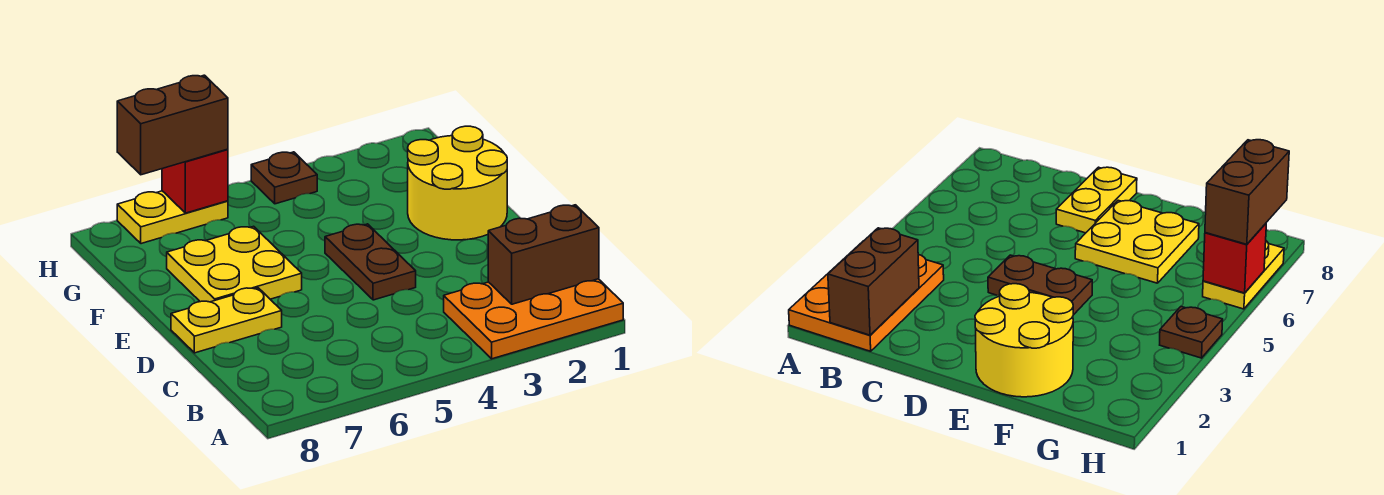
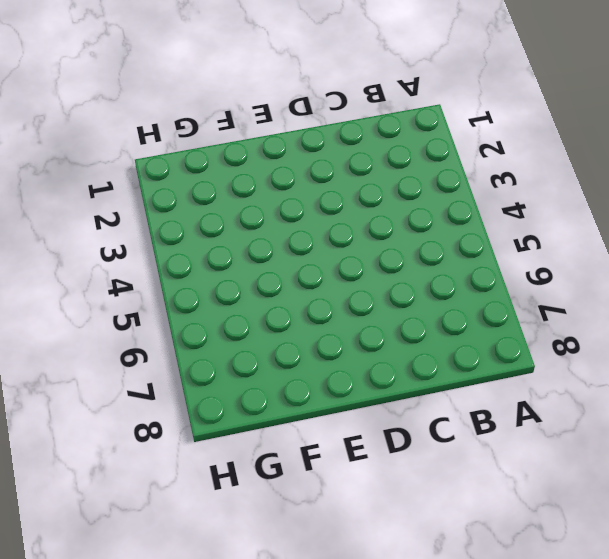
none -> orange plate A1:B3 level 1
none -> brown plate D4:E4 level 1

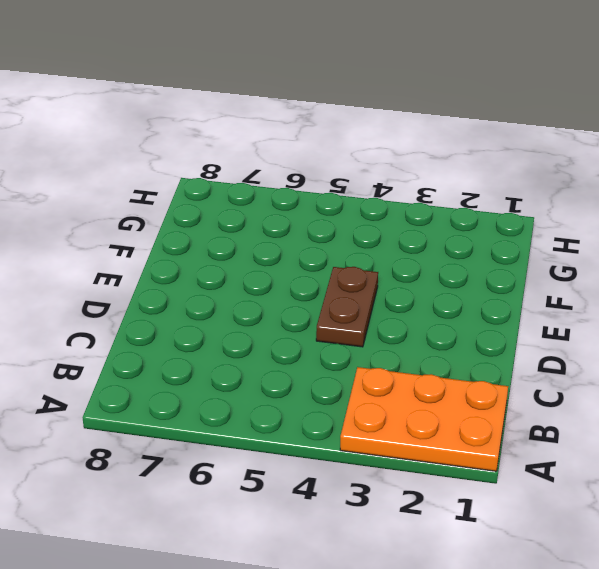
none -> yellow plate D7:D8 level 1
none -> yellow round brick E1:F2 level 1

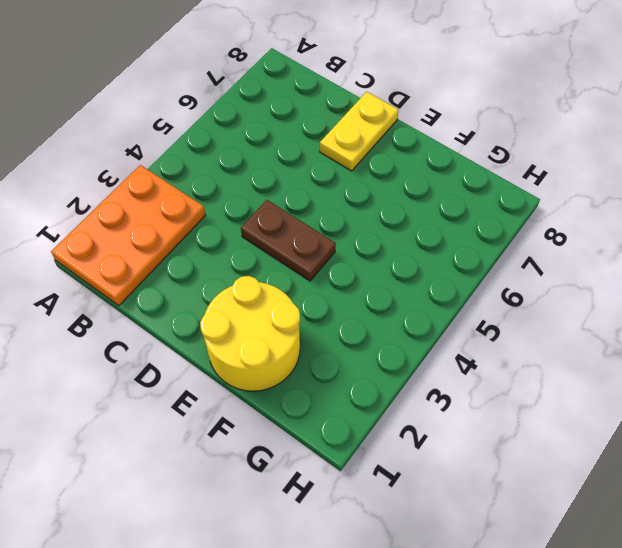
none -> yellow plate E6:F7 level 1
none -> brown plate H4 level 1

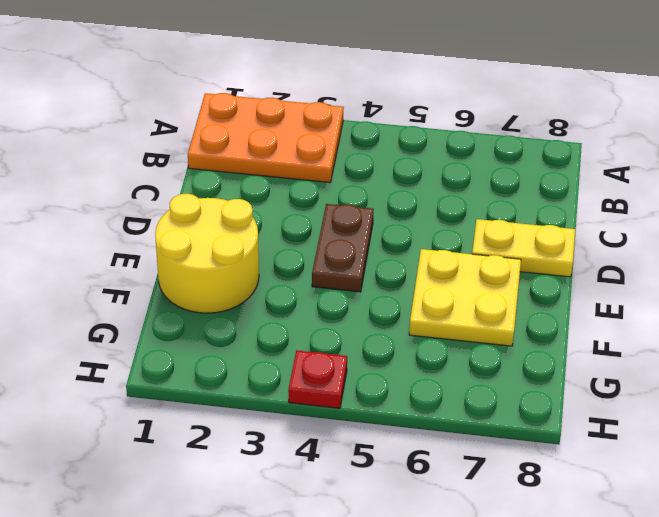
red plate H4 level 1 -> brown plate H4 level 1
none -> yellow plate H6:H7 level 1
none -> brown brick B1:B2 level 2

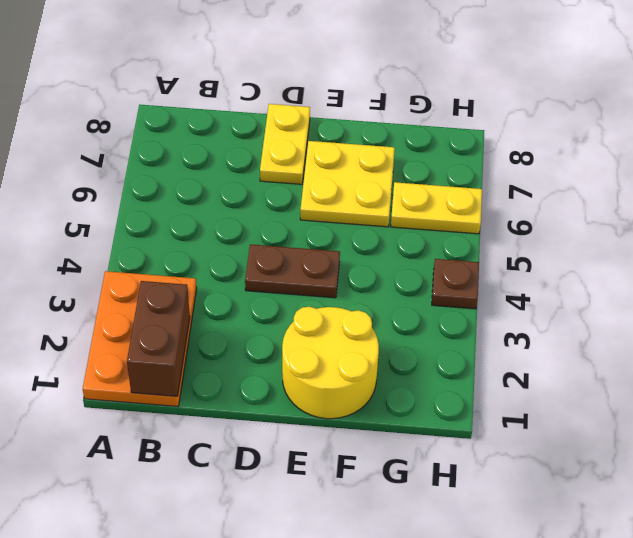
yellow plate G6:H6 level 1 -> yellow plate H6:H7 level 1
none -> red brick H6 level 2
none -> brown brick H6:H7 level 3

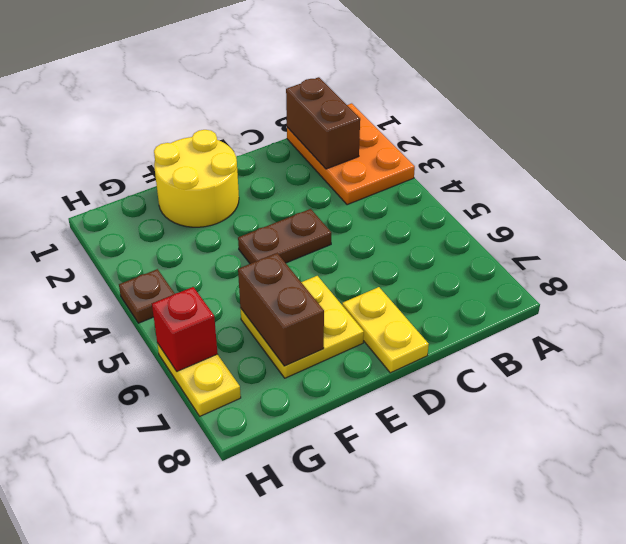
brown brick F6:F7 level 2 -> brown brick H6:H7 level 3

